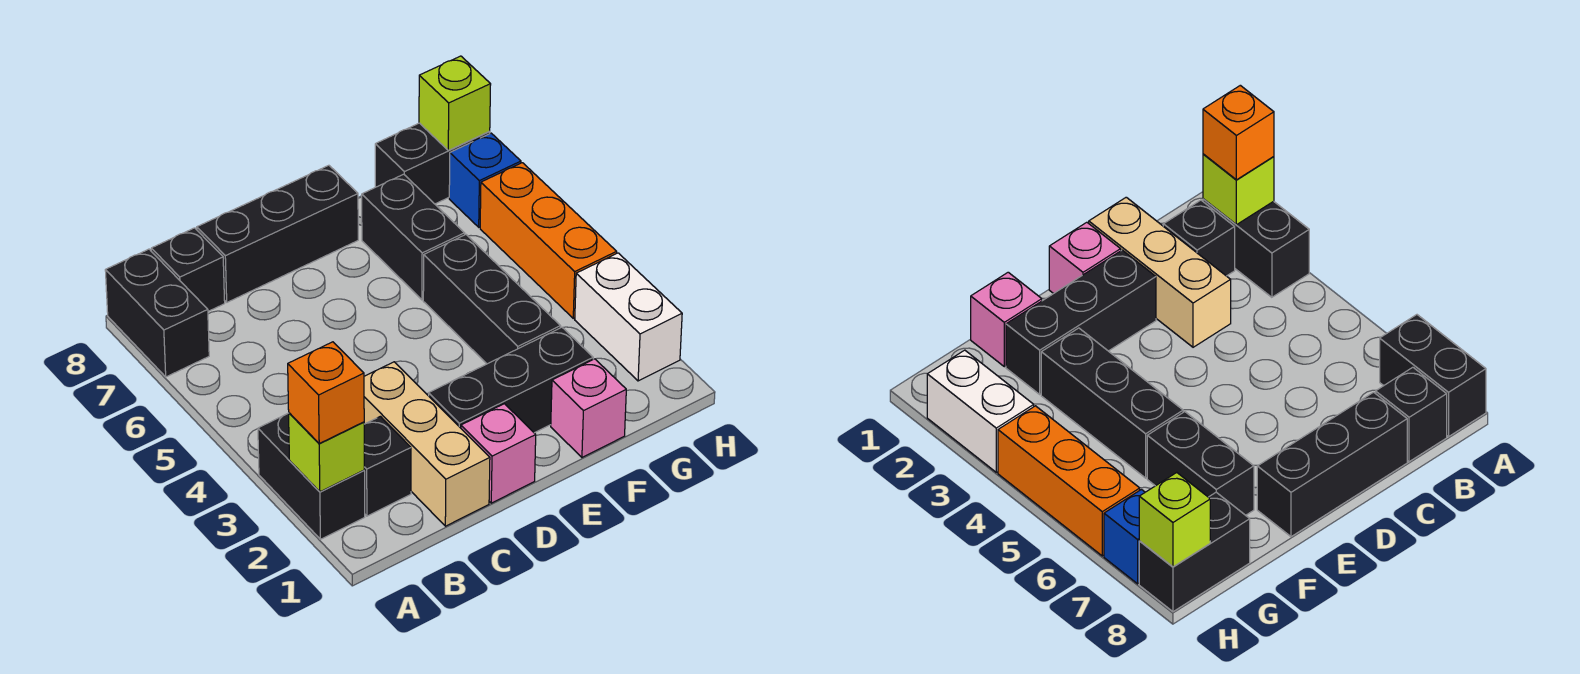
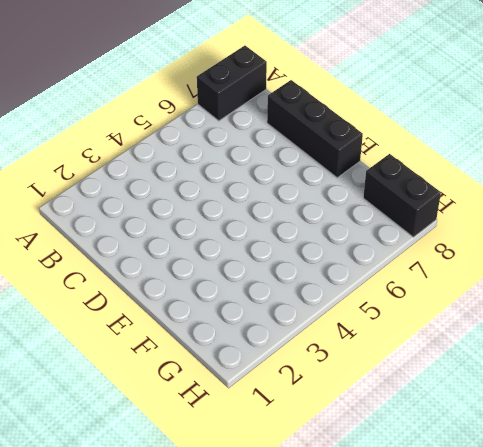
none -> black brick A2:A3 level 1
none -> black brick B2 level 1
none -> black brick B8 level 1

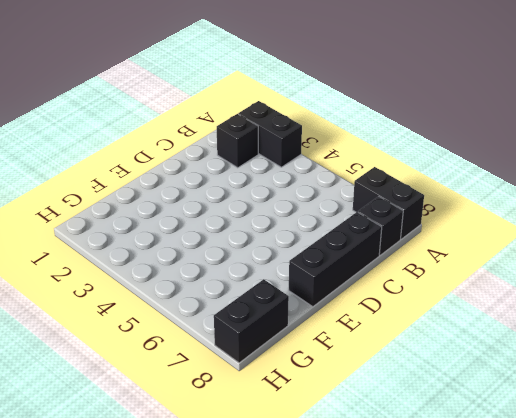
none -> tan brick C1:C3 level 1
none -> pink brick D1 level 1
none -> black brick D2:F2 level 1

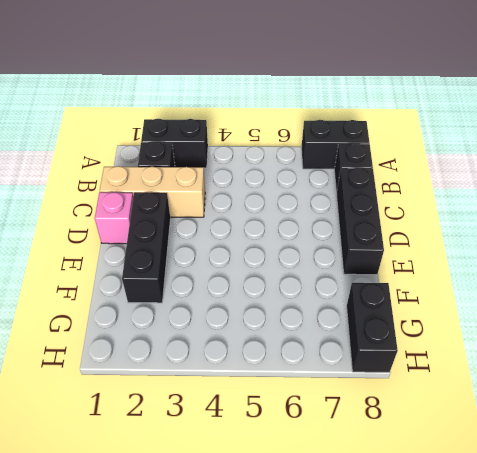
none -> pink brick F1 level 1
none -> black brick F3:F5 level 1
none -> black brick F6:F7 level 1

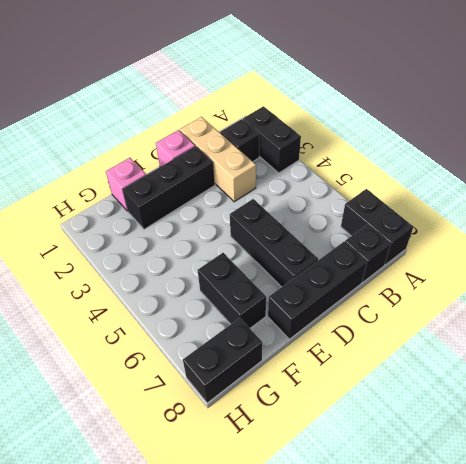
black brick D5:D7 level 1 -> black brick F3:F5 level 1
none -> white brick H2:H3 level 1
none -> orange brick H4:H6 level 1
none -> blue brick H7 level 1

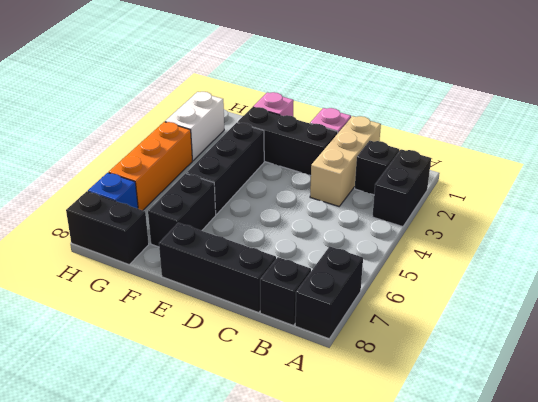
none -> lime brick A2 level 2
none -> lime brick H8 level 2
none -> orange brick A2 level 3

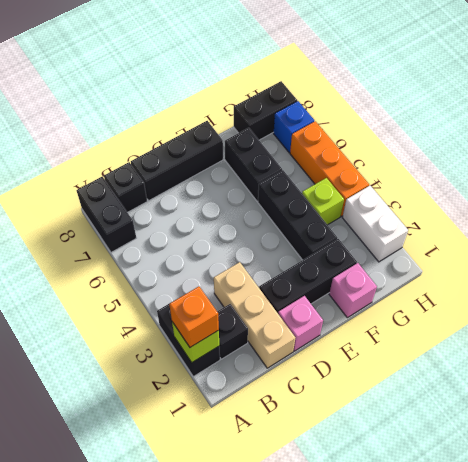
lime brick G4 level 1 -> lime brick H8 level 2

